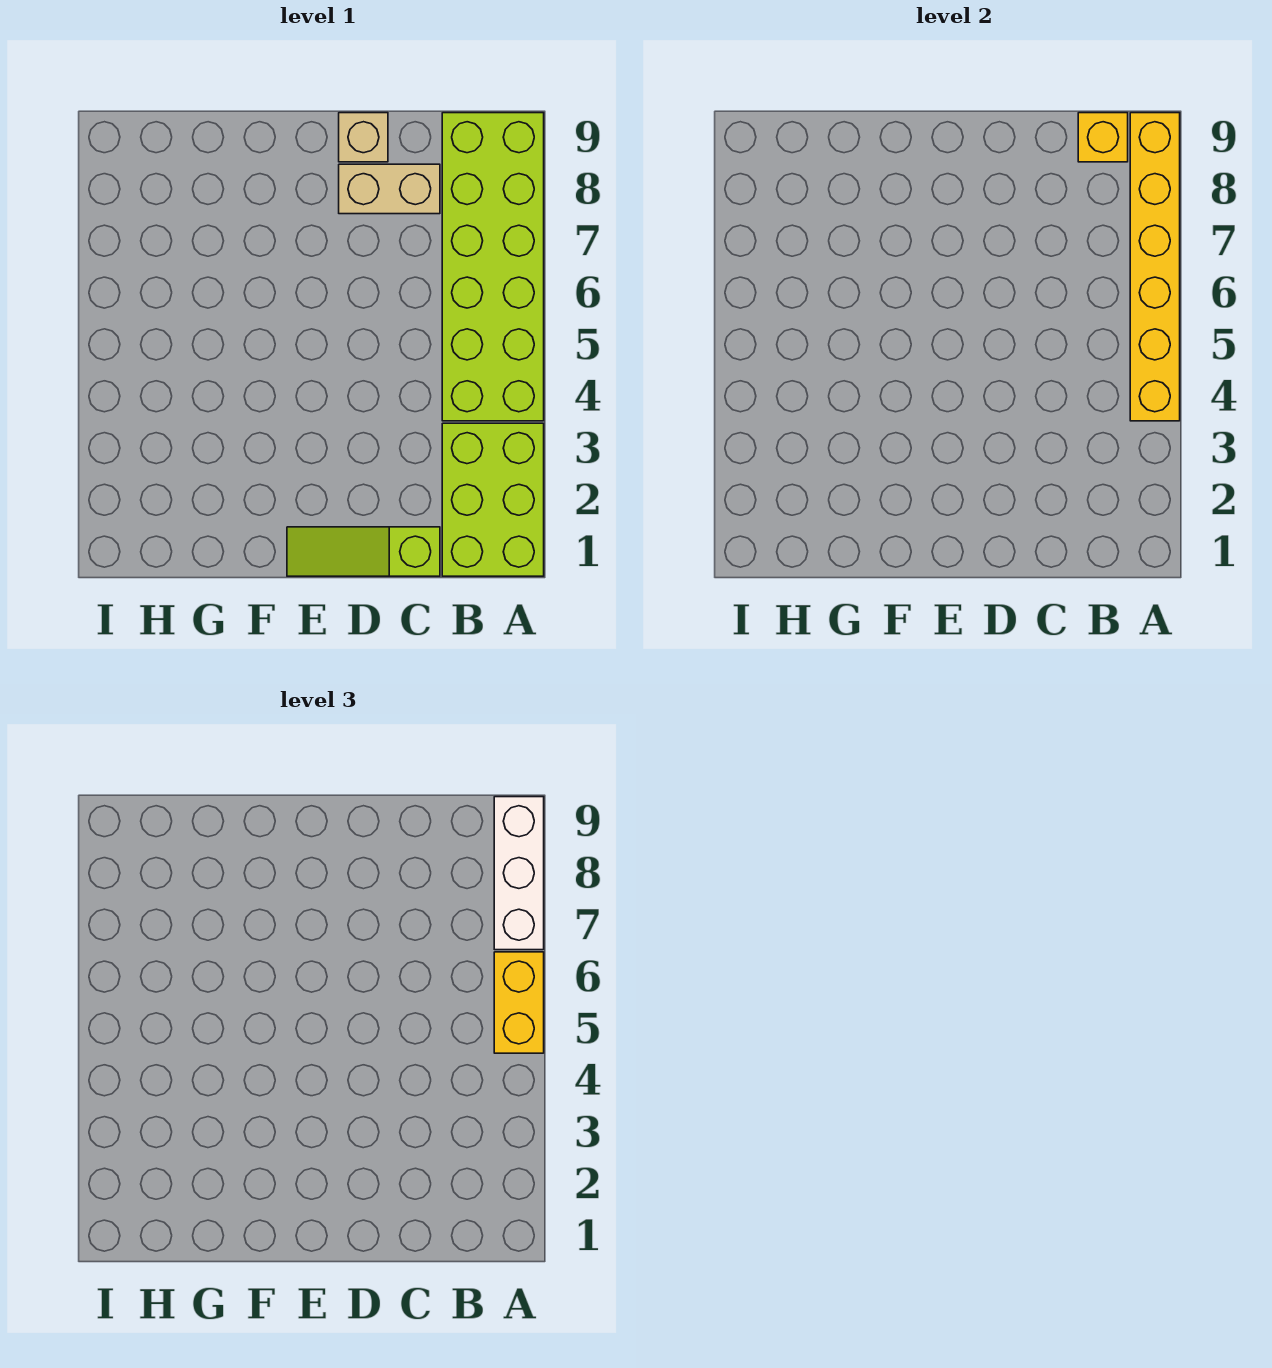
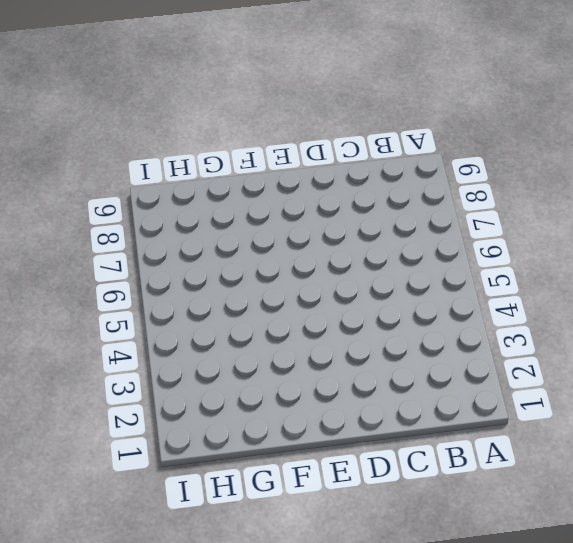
none -> lime brick A1:B3 level 1
none -> lime brick A4:B9 level 1

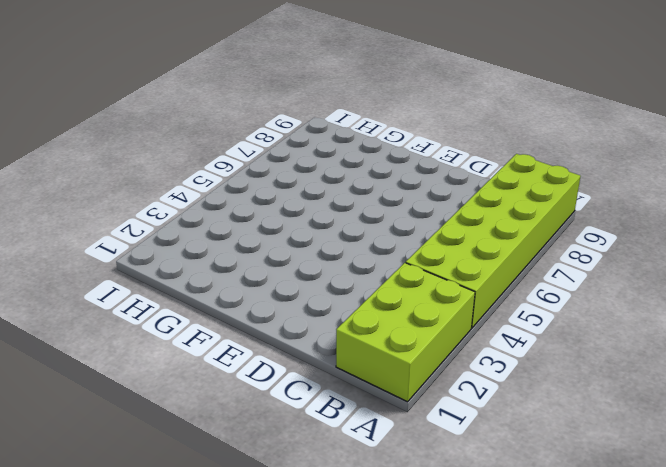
none -> lime slope C1:E1 level 1 top C
none -> tan brick C8:D8 level 1

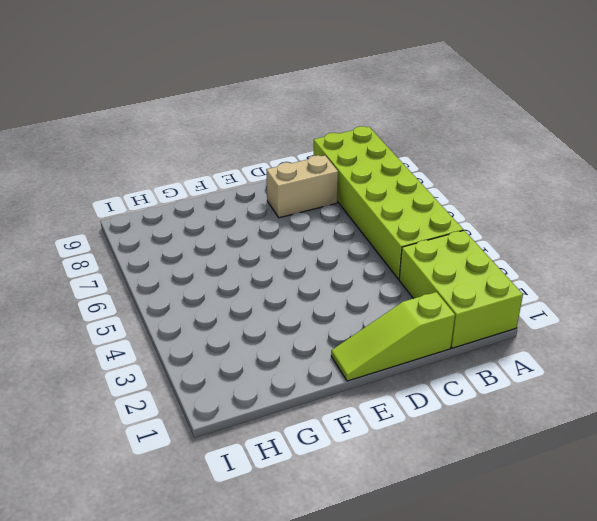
none -> tan brick D9 level 1
none -> yellow brick A4:A9 level 2

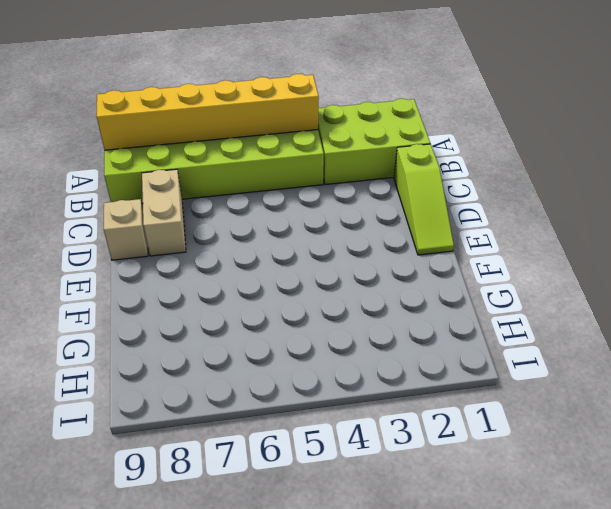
none -> yellow brick B9 level 2
none -> yellow brick A5:A6 level 3

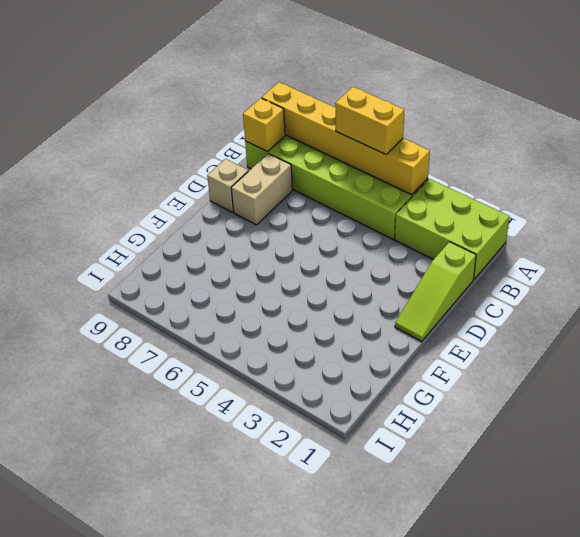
none -> white brick A7:A9 level 3

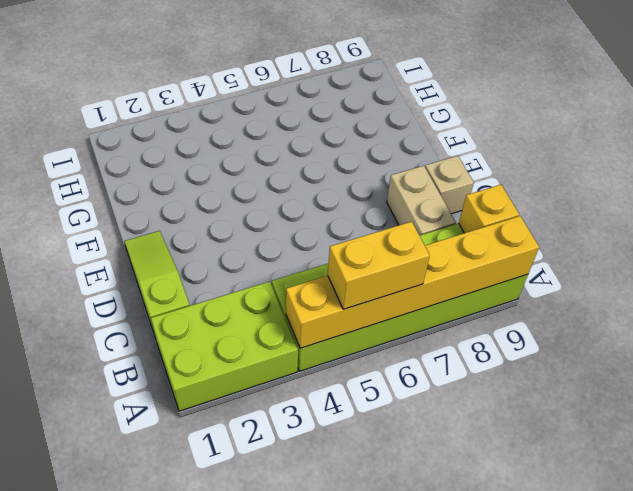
none -> white brick A7:A9 level 3

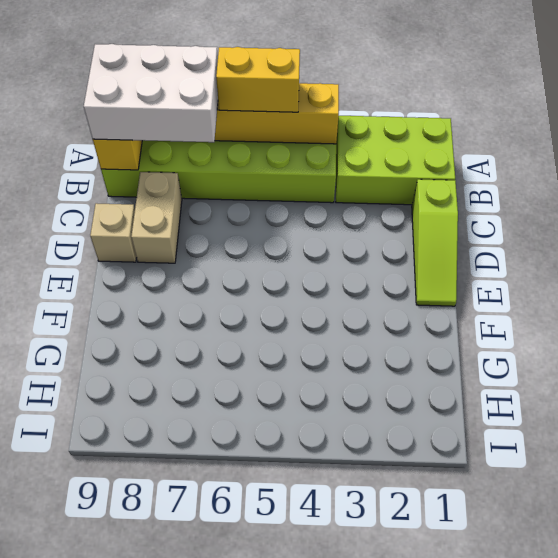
white brick A7:B9 level 3 -> white brick A7:A9 level 3

